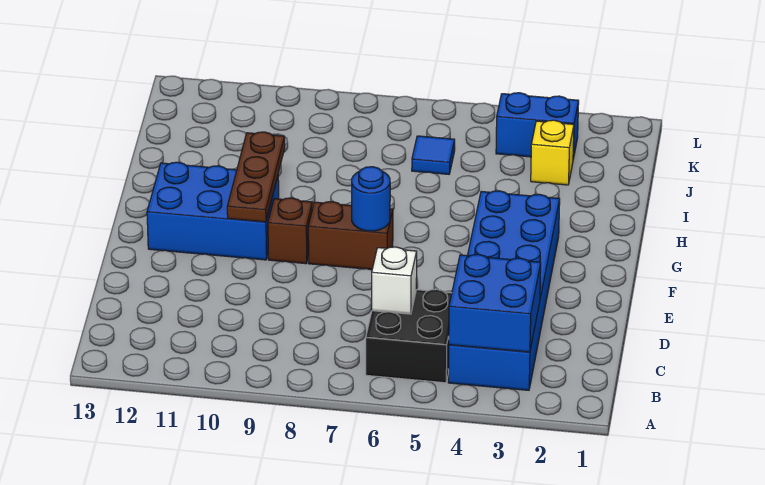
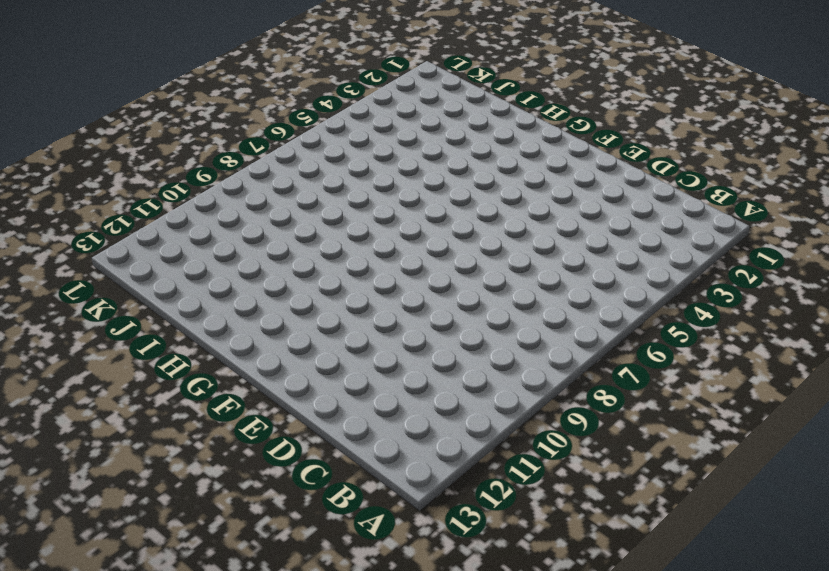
none -> blue brick B3:G4 level 1
none -> black brick B5:C6 level 1
none -> brown brick F7:F8 level 1

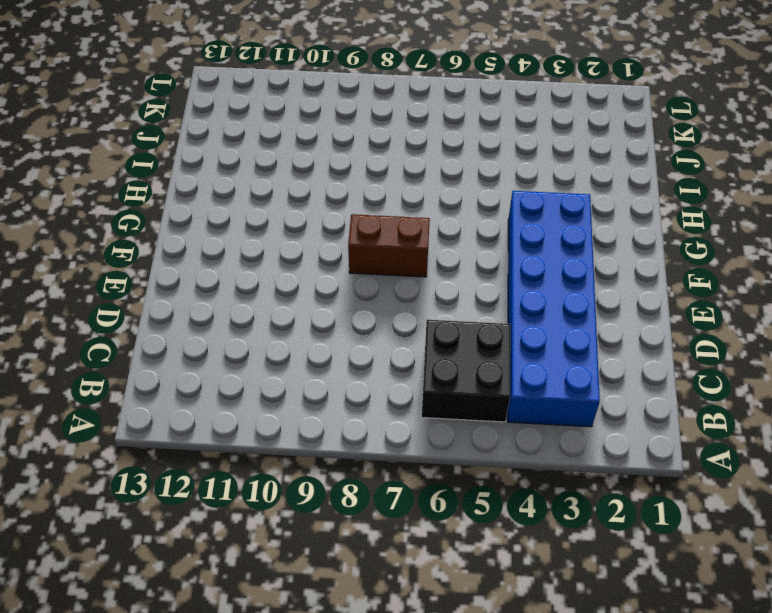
none -> brown brick F9 level 1
none -> blue brick F10:G12 level 1
none -> yellow brick J3 level 1

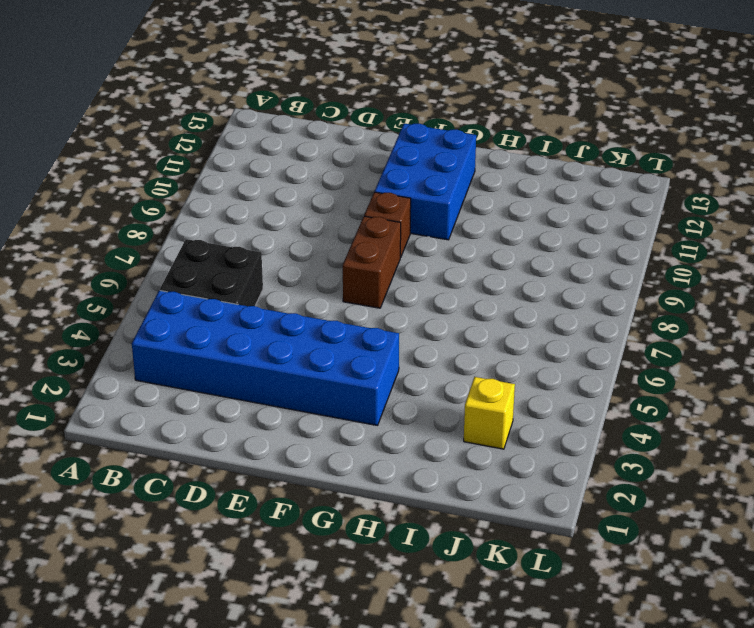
none -> blue tile J6 level 1
none -> blue brick K3:K4 level 1
none -> blue brick B3:C4 level 2

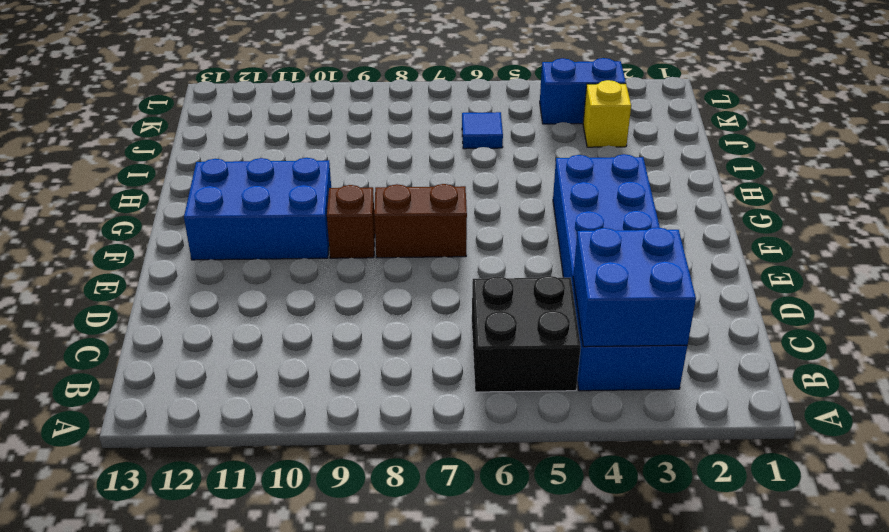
none -> white brick C6 level 2
none -> blue round brick F7 level 2
none -> brown plate F10:H10 level 2

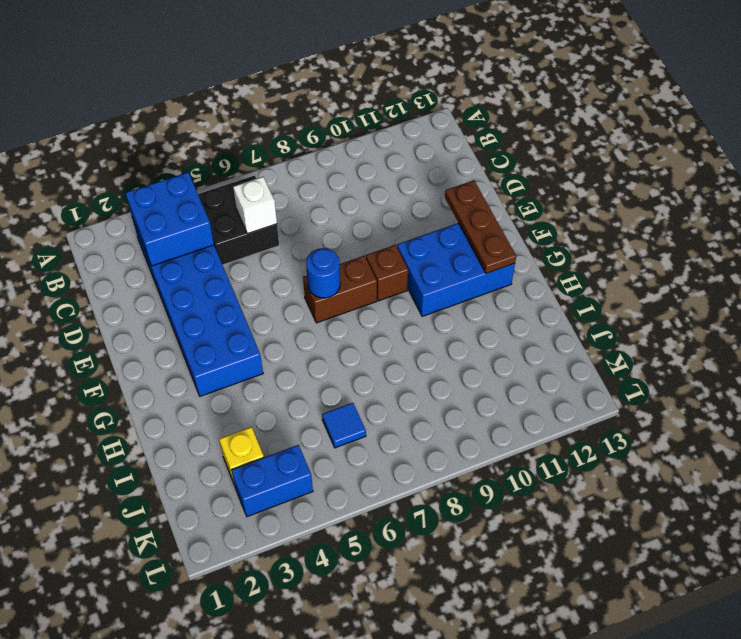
brown plate E12:G12 level 2 -> brown plate F10:H10 level 2

